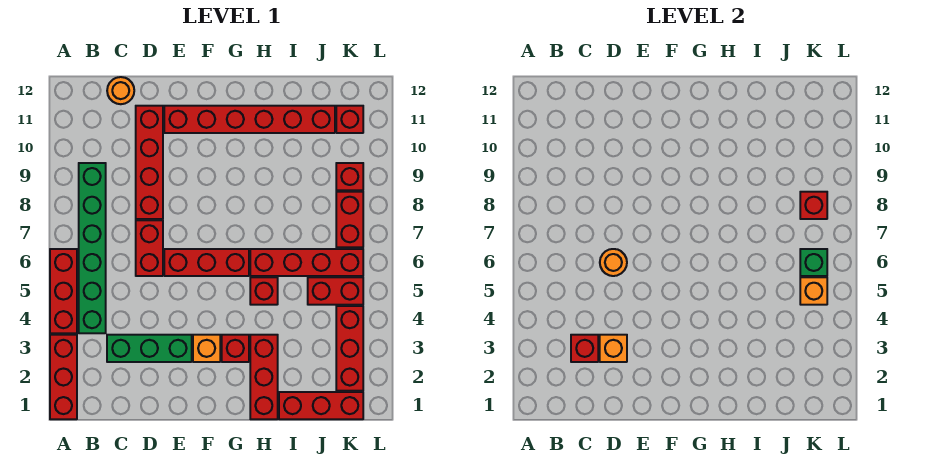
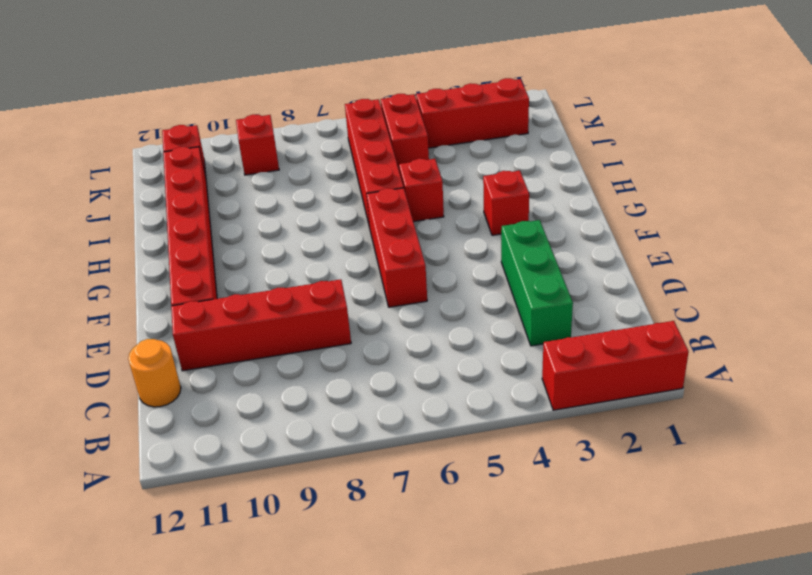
none -> red brick A4:A6 level 1
none -> green brick B4:B9 level 1
none -> red brick D6:D7 level 1

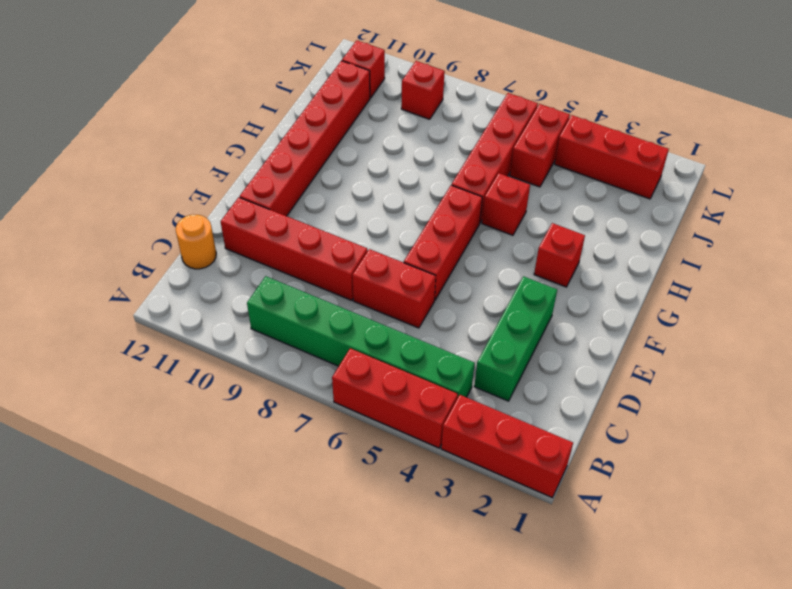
none -> orange brick F3 level 1
none -> red brick H1:H3 level 1
none -> red brick I1:K1 level 1

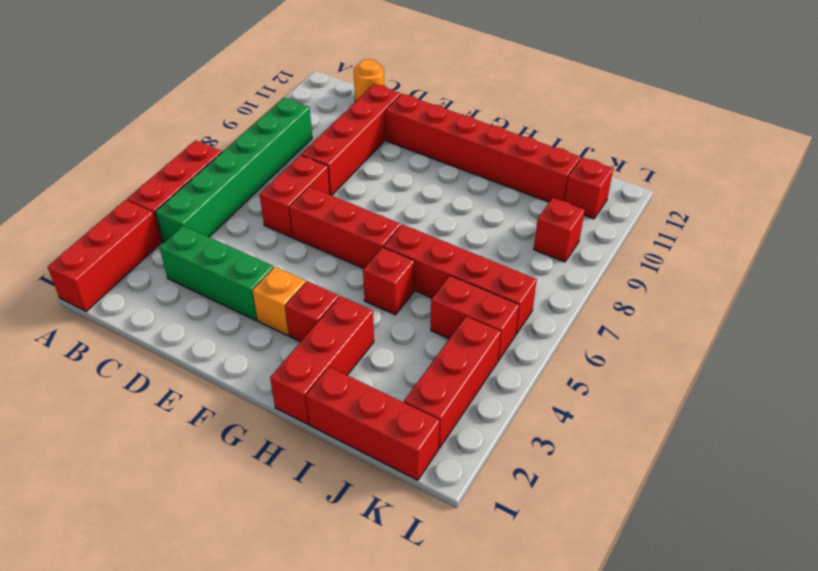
none -> red brick K7:K8 level 1
none -> red brick C3 level 2
none -> orange brick D3 level 2

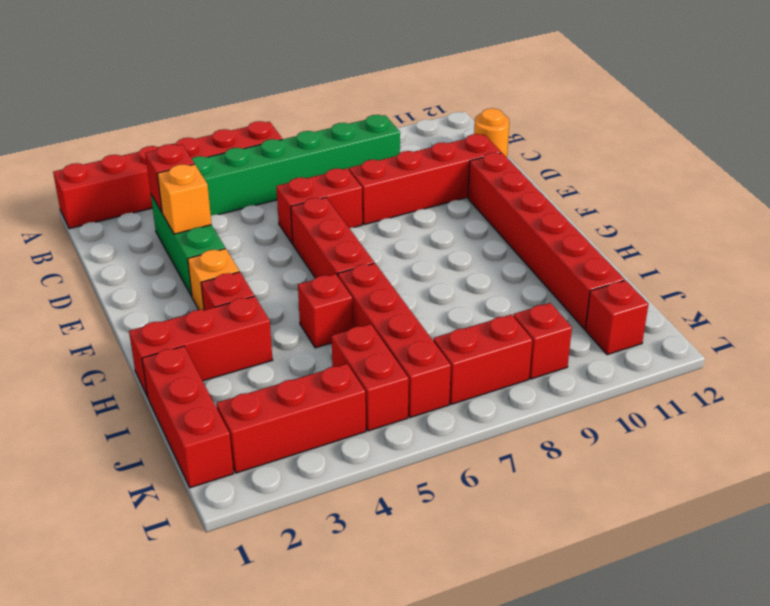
none -> orange round brick D6 level 2
none -> orange brick K5 level 2
none -> green brick K6 level 2

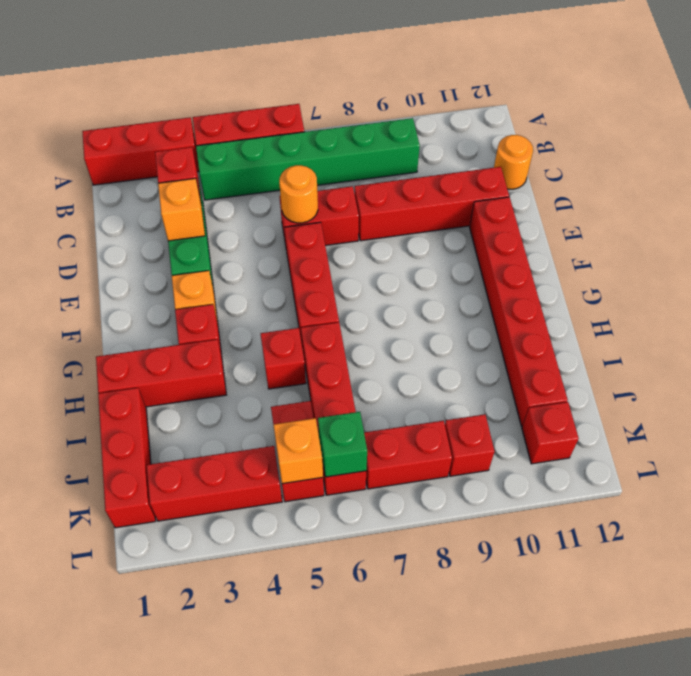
none -> red brick K8 level 2

